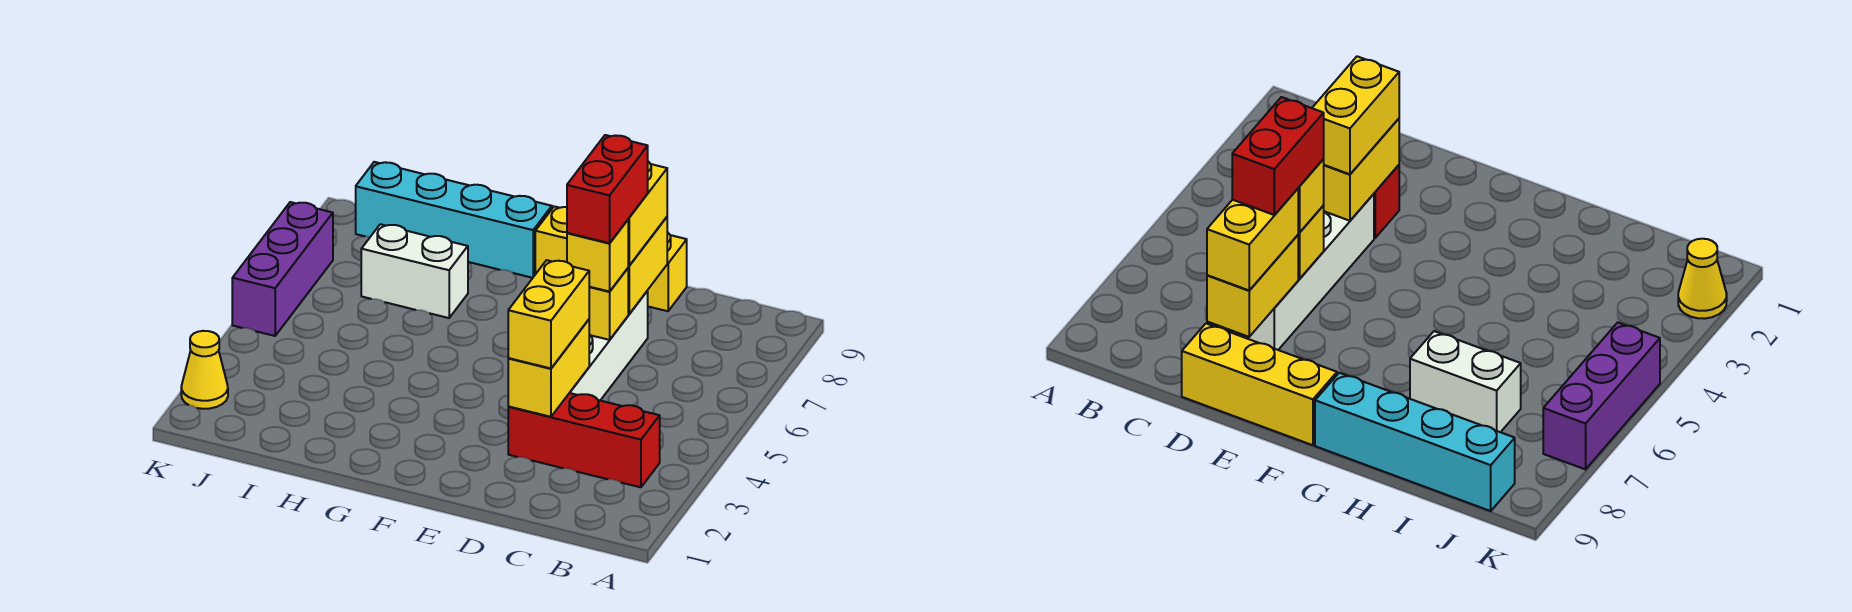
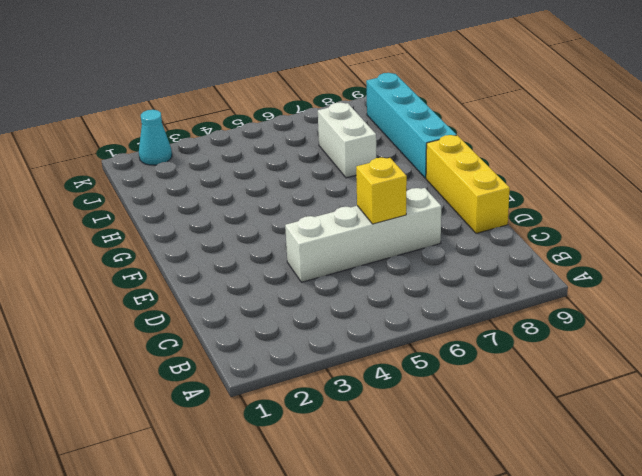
cyan cone K2 level 1 -> yellow cone K2 level 1
none -> red brick B3:D3 level 1
none -> purple brick K5:K7 level 1
none -> yellow brick D3:D4 level 2

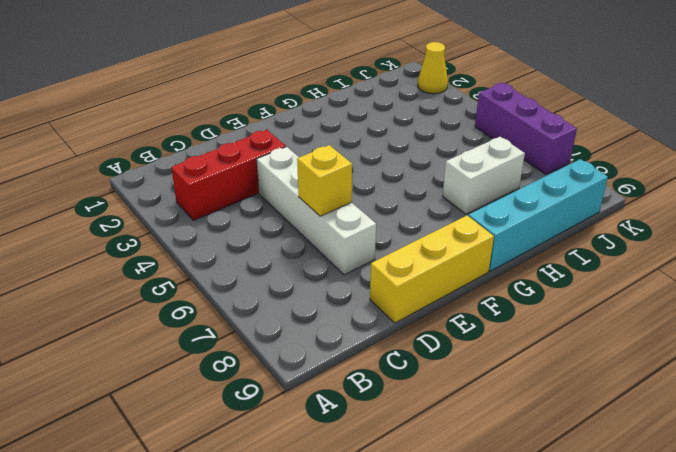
none -> yellow brick D3:D4 level 2
none -> yellow brick D7:D8 level 2
none -> yellow brick D3:D4 level 3

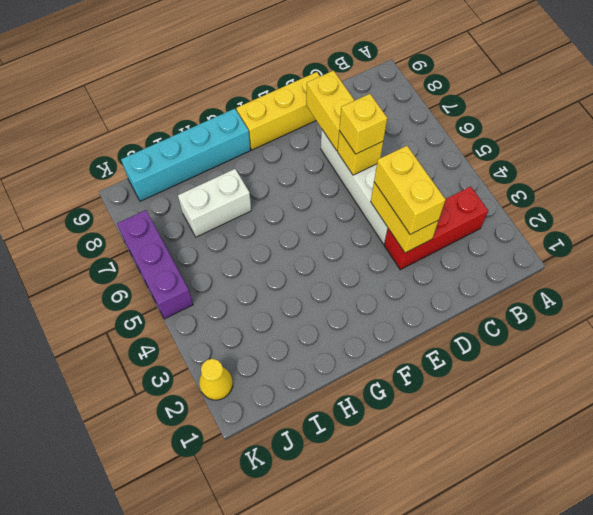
none -> yellow brick D7:D8 level 3
none -> red brick D6:D7 level 4

